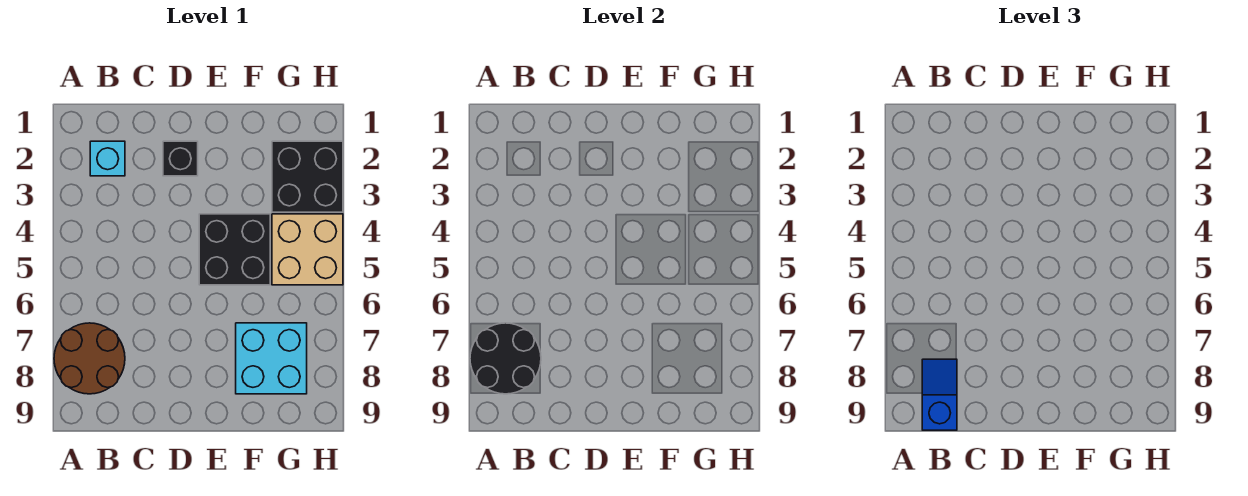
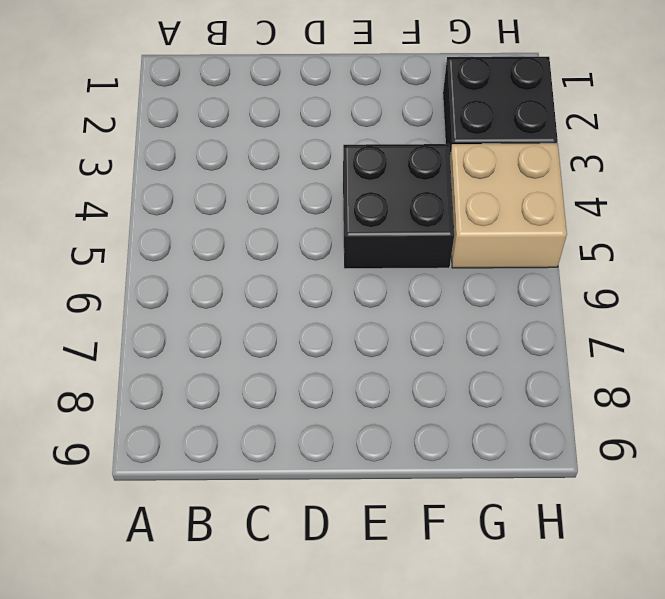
none -> brown round brick A7:B8 level 1
none -> cyan brick B2 level 1

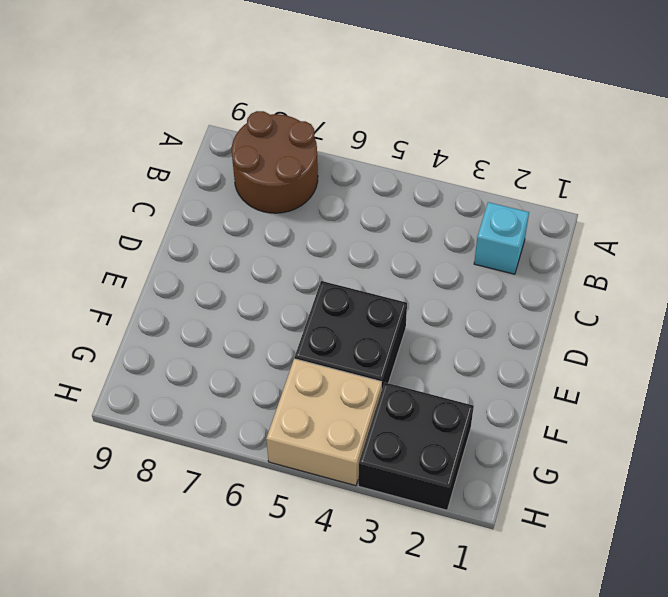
none -> black brick D2 level 1
none -> cyan brick F7:G8 level 1

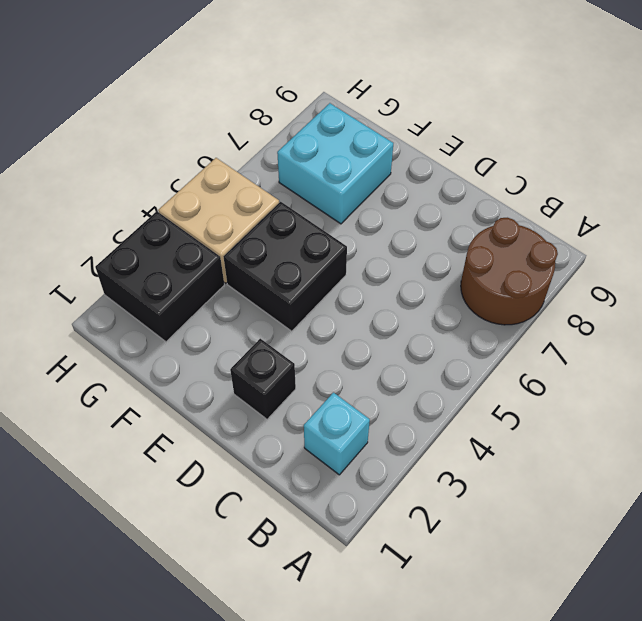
none -> black round brick A7:B8 level 2
none -> blue slope B8:B9 level 3 top 9

